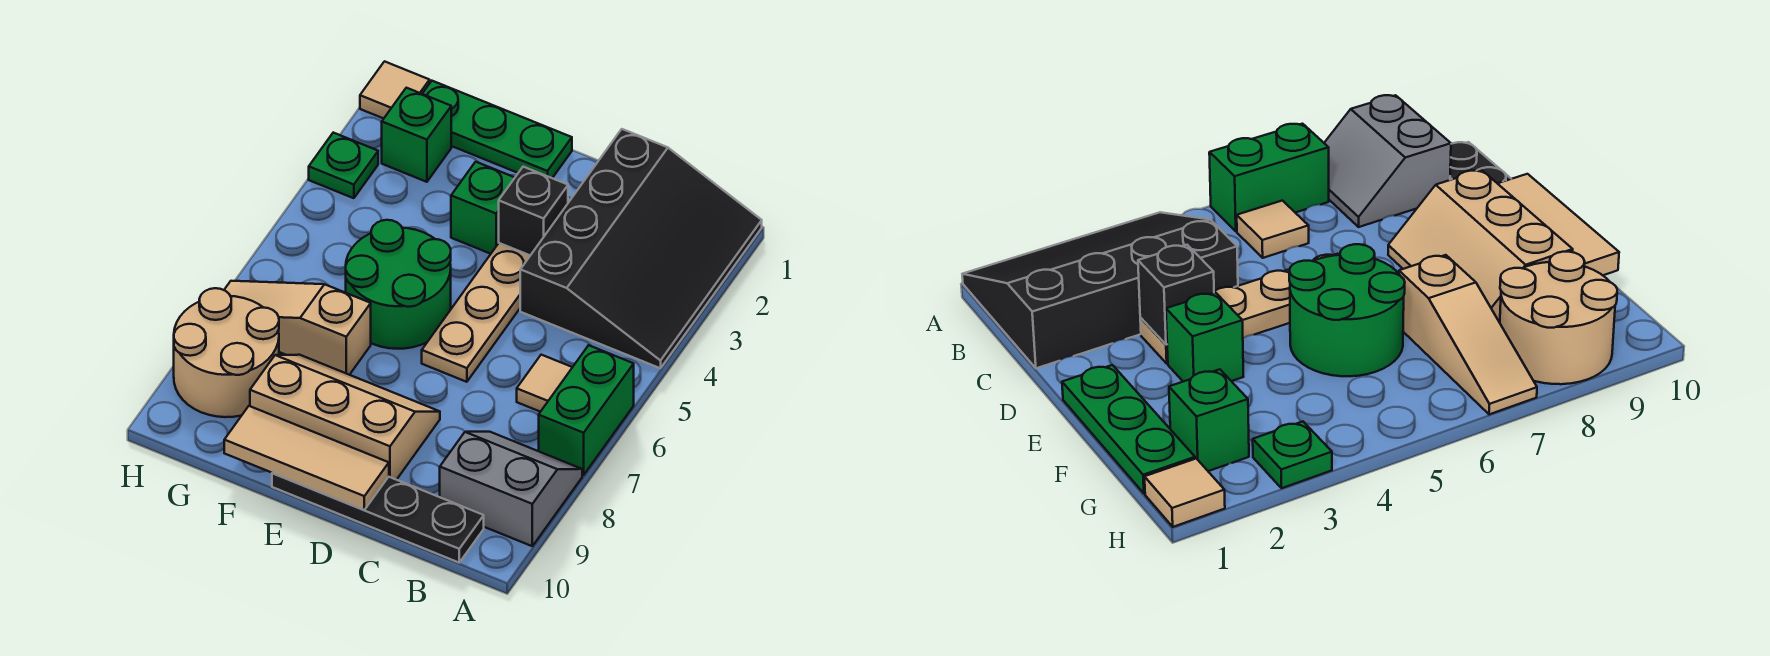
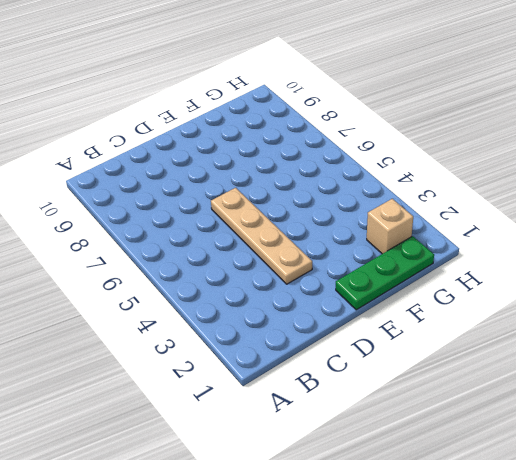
tan brick G2 level 1 -> green brick G2 level 1
none -> black slope A1:C4 level 1 top C
none -> green brick A6:A7 level 1
none -> grey slope A8:B9 level 1 top 9

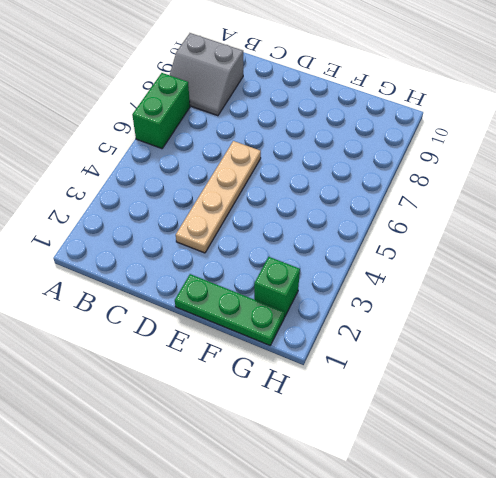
none -> black slope A1:C4 level 1 top C
none -> tan tile B6 level 1
none -> black plate B10:E10 level 1

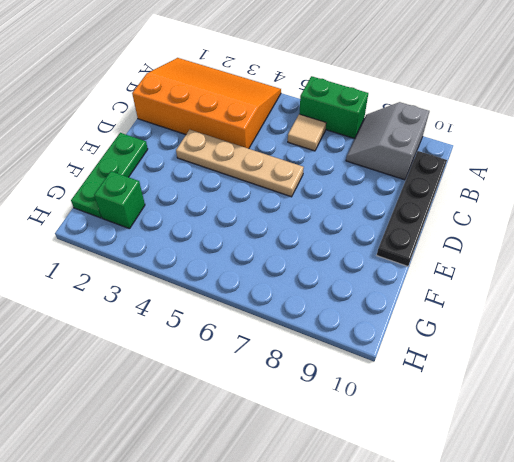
orange slope A1:C4 level 1 top C -> black slope A1:C4 level 1 top C
none -> tan slope D8:F9 level 1 top 9
none -> green brick E3 level 1
none -> green round brick E5:F6 level 1

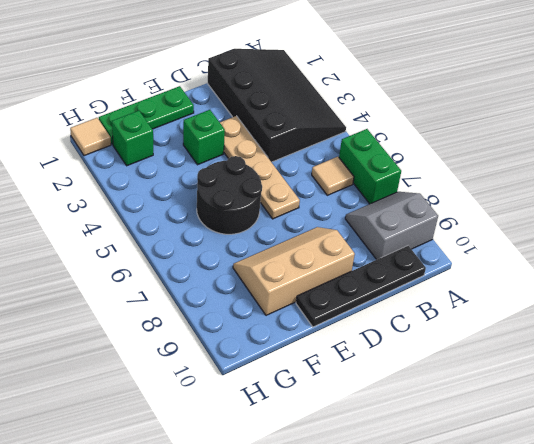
black round brick E5:F6 level 1 -> green round brick E5:F6 level 1
none -> tan slope F7:H7 level 1 top F
none -> tan round brick G8:H9 level 1
none -> green plate H3 level 1

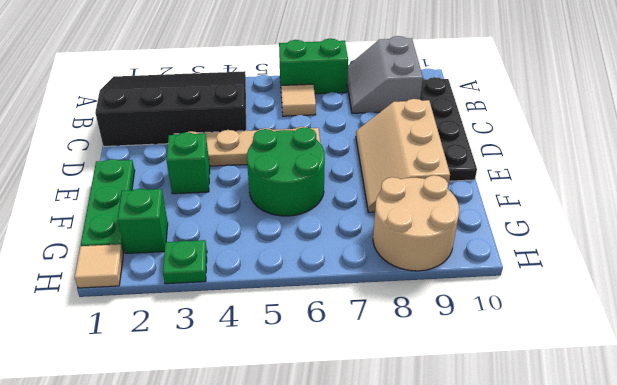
none -> tan slope F7:H7 level 1 top F
none -> black brick D3 level 2
none -> tan tile D10:F10 level 2

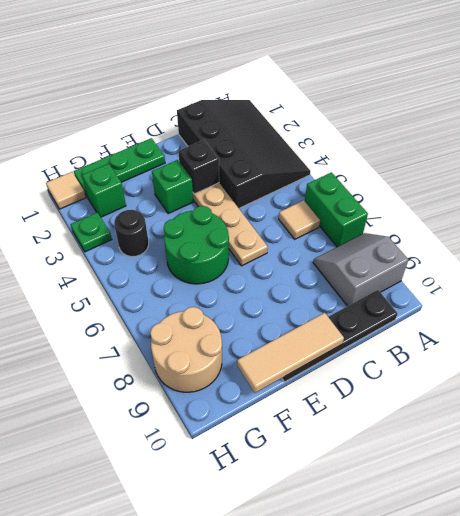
black round brick G4 level 1 -> none
none -> tan slope D8:F9 level 1 top 9
none -> tan slope F7:H7 level 1 top F

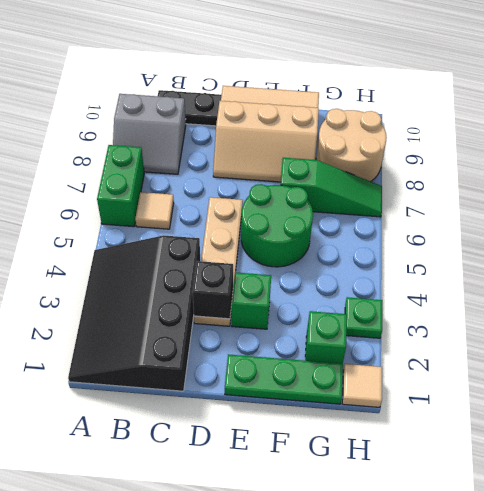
green slope F7:H7 level 1 top F -> tan slope F7:H7 level 1 top F

